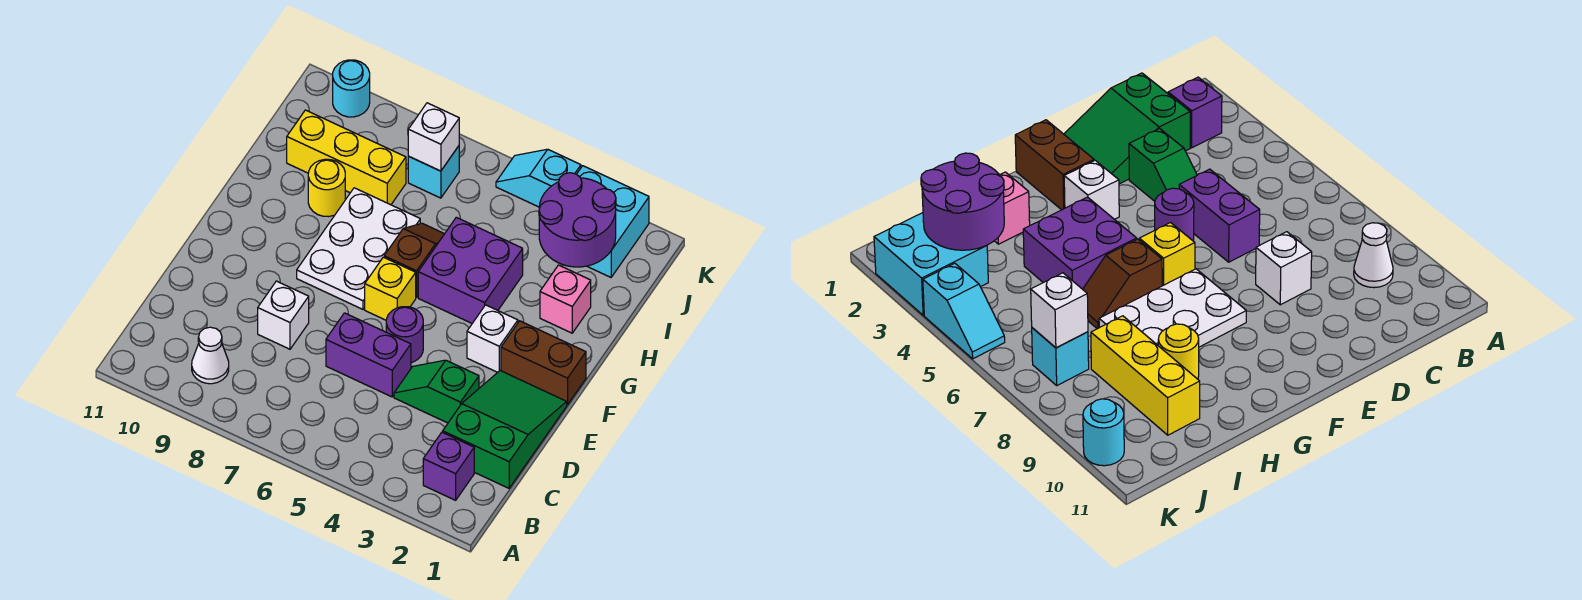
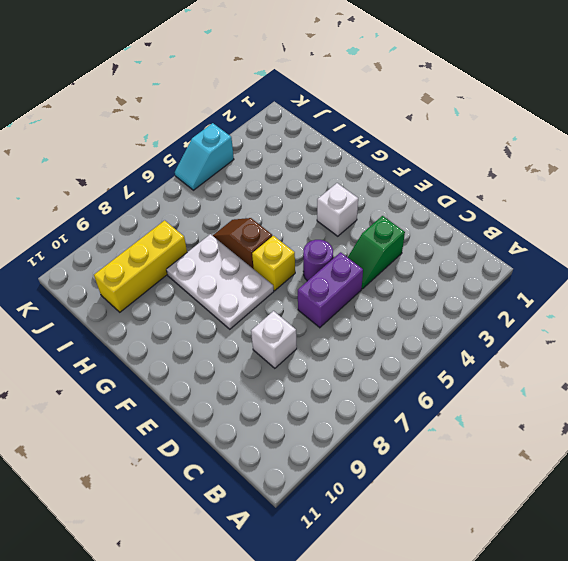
none -> purple brick B2 level 1
none -> white cone B9 level 1
none -> green slope C1:E2 level 1 top C

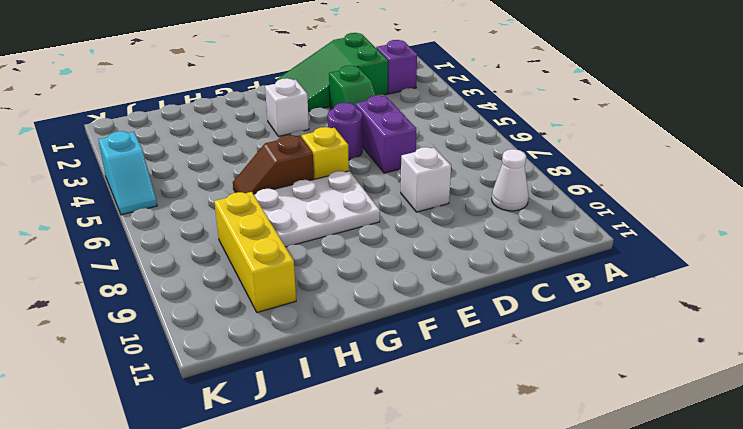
none -> brown brick F1:F2 level 1
none -> purple brick G4:H5 level 1
none -> pink brick H2 level 1

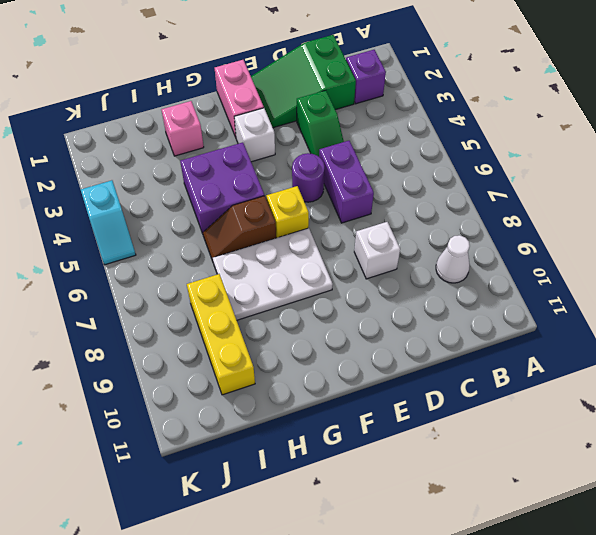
pink brick F1:F2 level 1 -> brown brick F1:F2 level 1
none -> yellow round brick H9 level 1
none -> cyan brick J2:K3 level 1
none -> cyan brick J7 level 1

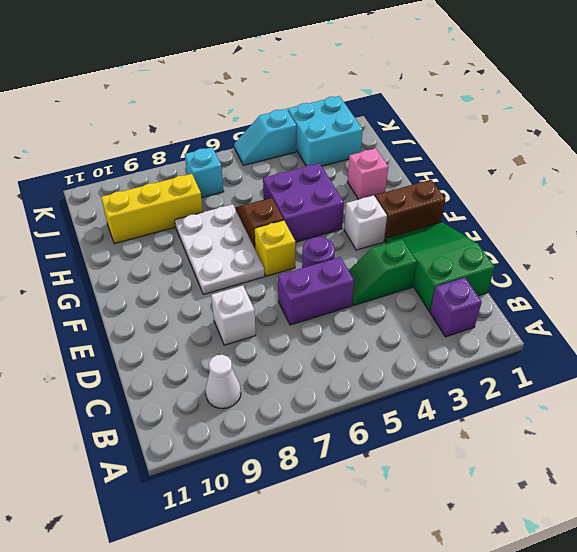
none -> yellow round brick H9 level 1
none -> cyan round brick K10 level 1
none -> purple round brick I2:J3 level 2

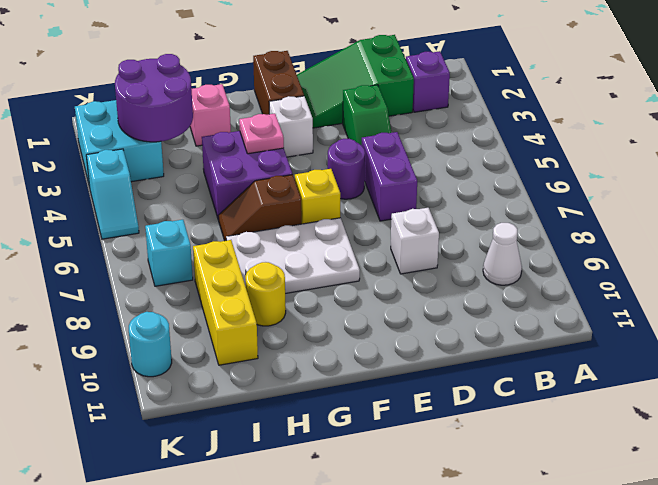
pink plate G4 level 2 -> none
none -> white brick J7 level 2

